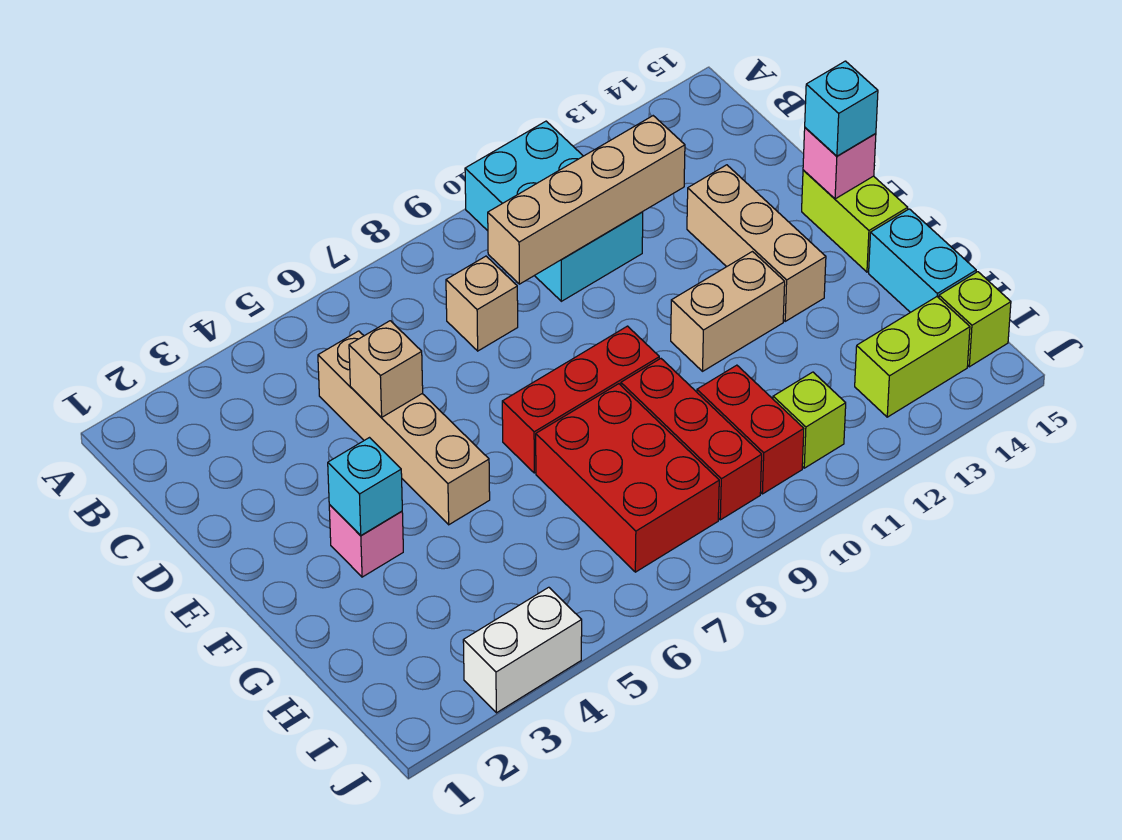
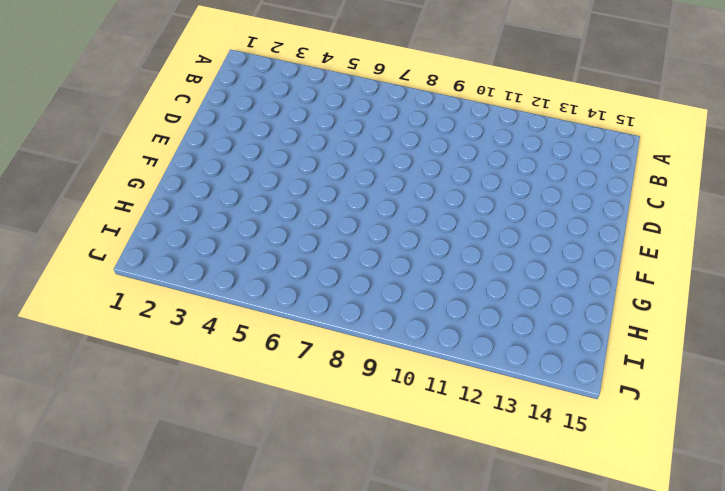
none -> cyan brick A10:C11 level 1
none -> tan brick C5:F5 level 1
none -> tan brick C8 level 1

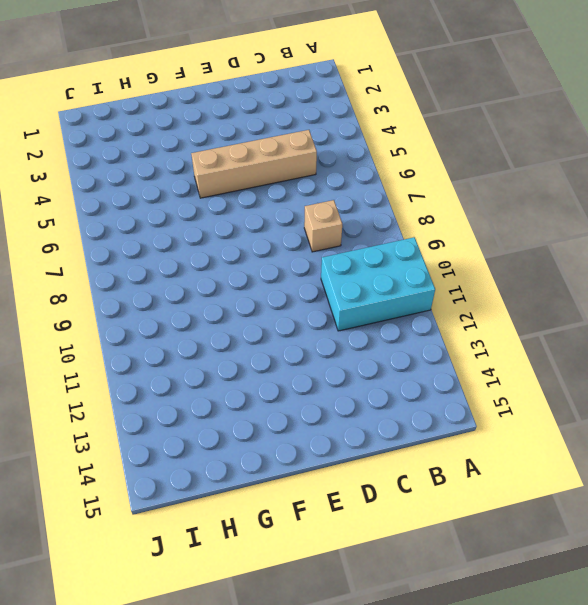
none -> tan brick D13:F13 level 1
none -> lime brick E15:F15 level 1
none -> pink brick F3 level 1

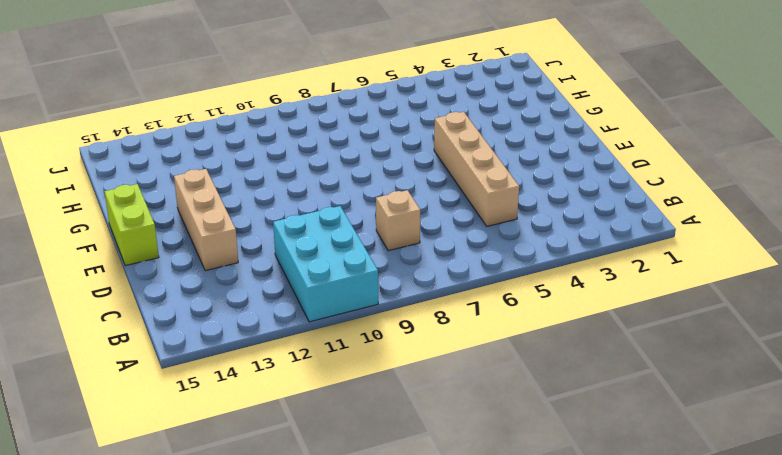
none -> pink brick F3 level 1
none -> red brick F7:F9 level 1
none -> tan brick F11:F12 level 1

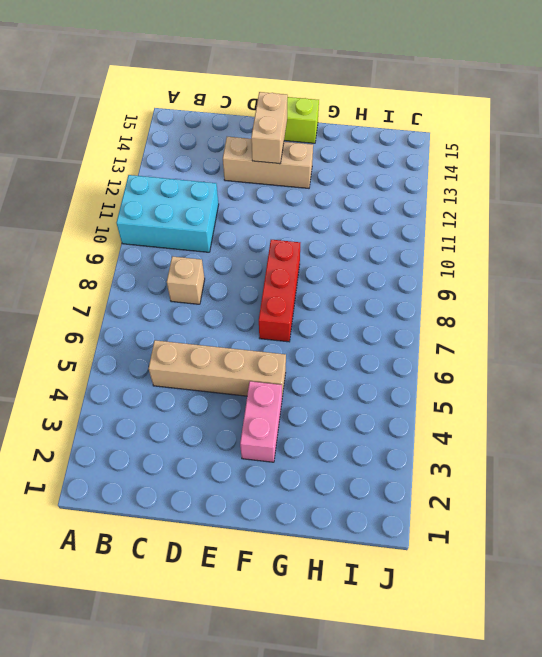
tan brick E13:E14 level 2 -> tan brick F11:F12 level 1
pink brick F3:F4 level 1 -> pink brick F3 level 1
none -> red brick G7:I8 level 1
none -> red brick G9:I9 level 1
none -> cyan brick G15:H15 level 1

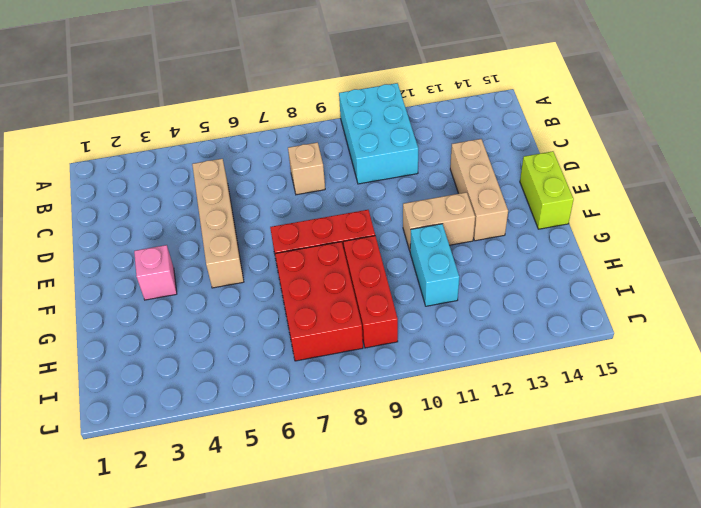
cyan brick G11:H11 level 1 -> cyan brick G15:H15 level 1
none -> red brick H10:I10 level 1
none -> lime brick I11 level 1
none -> lime brick I13:I14 level 1

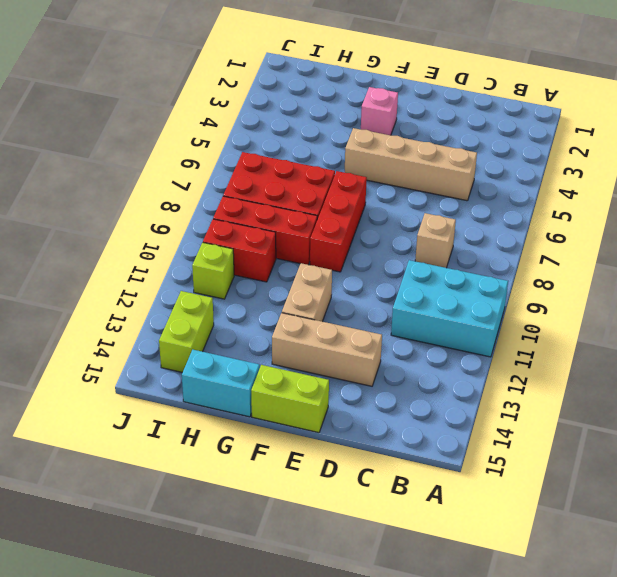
none -> lime brick I15 level 1
none -> white brick J3:J4 level 1
none -> tan brick C9:C12 level 2

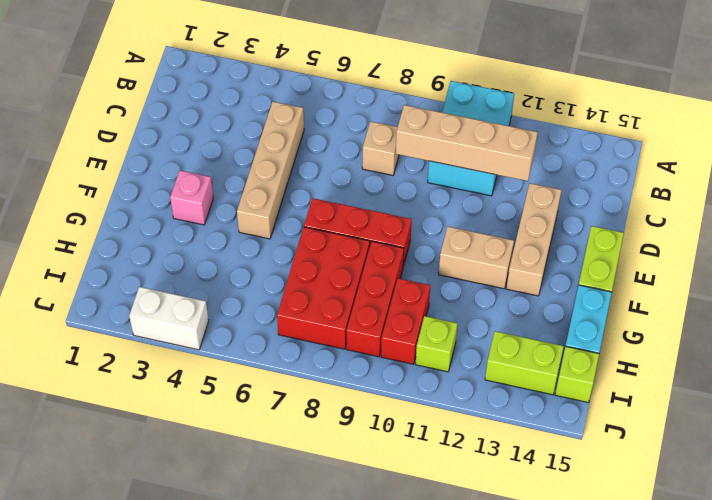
none -> tan brick D5 level 2
none -> pink brick E15 level 2
none -> cyan brick F3 level 2

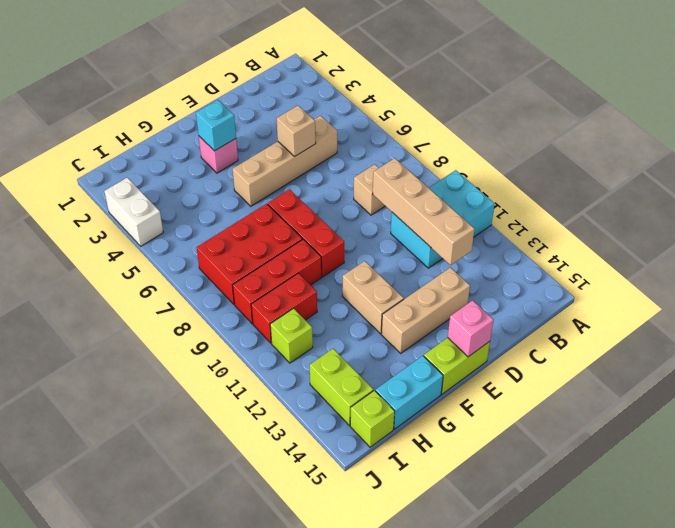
none -> cyan brick E15 level 3

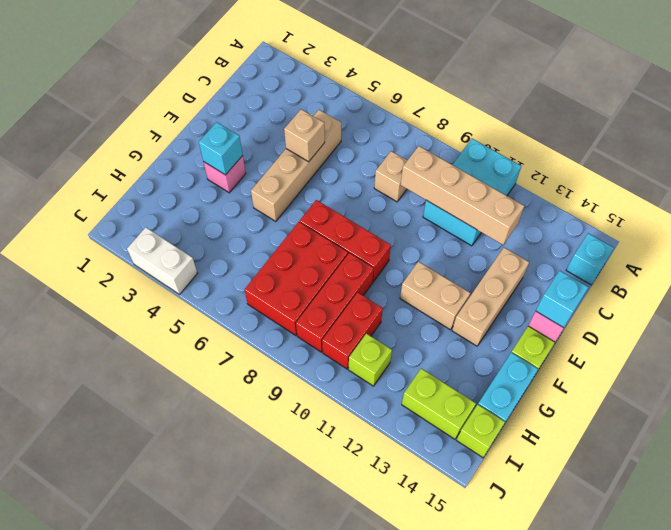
cyan brick B15 level 1 -> none

